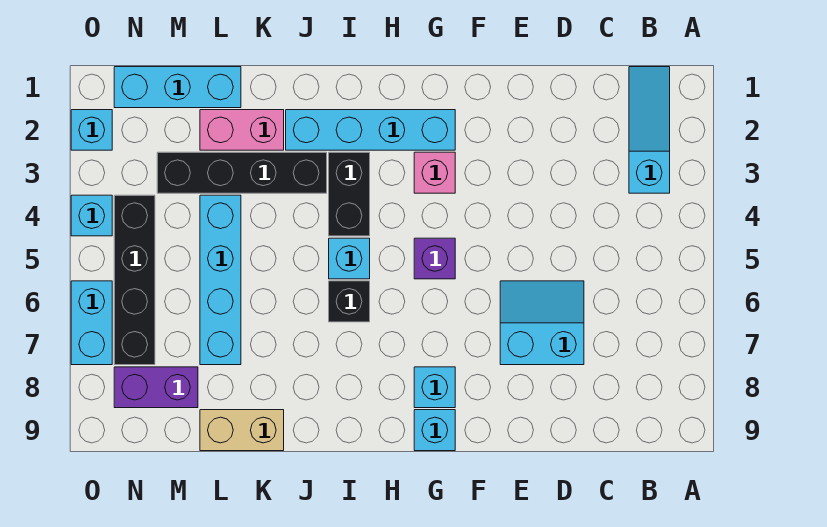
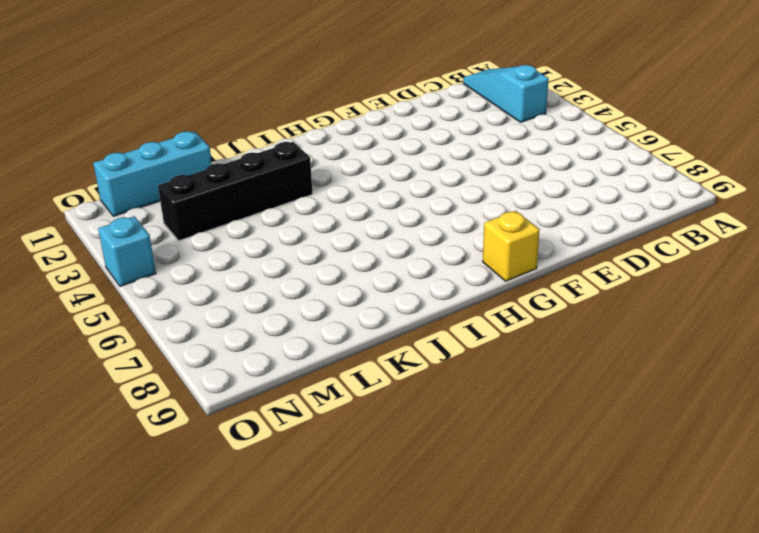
yellow brick G9 level 1 -> cyan brick G9 level 1
none -> cyan slope D6:E7 level 1 top 7
none -> cyan brick G2:J2 level 1
none -> pink brick G3 level 1

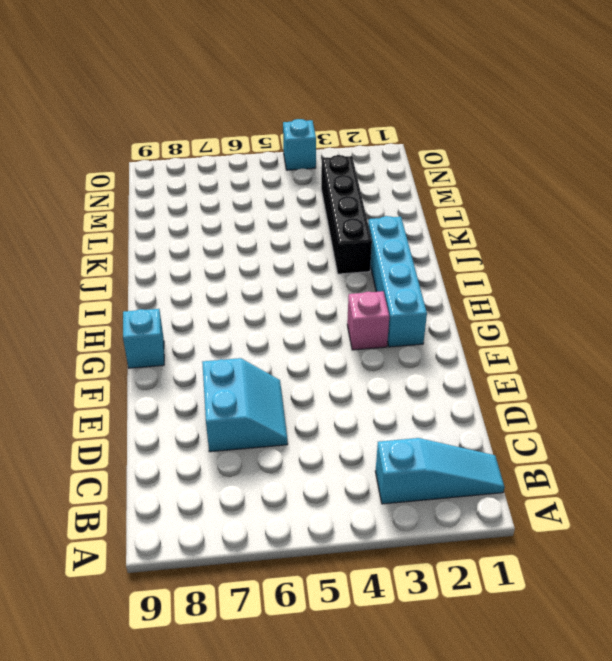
none -> purple brick G5 level 1
none -> cyan brick G8 level 1
none -> black brick I3:I4 level 1

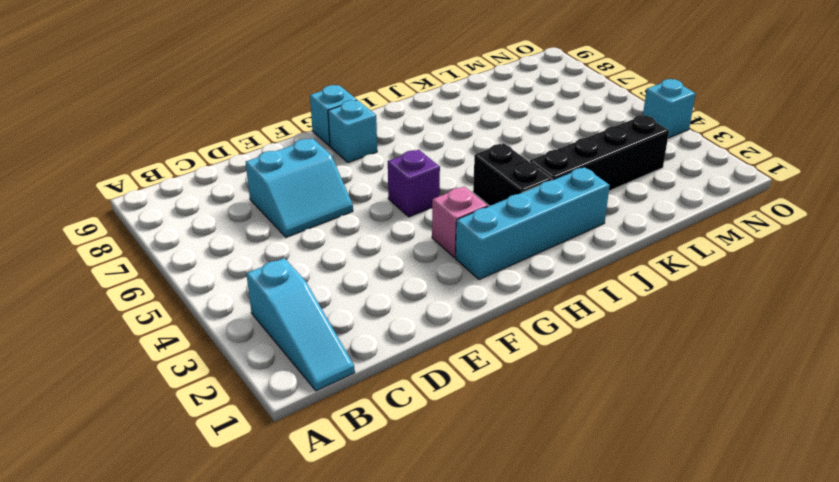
none -> cyan brick I5 level 1
none -> black brick I6 level 1
none -> pink brick K2:L2 level 1

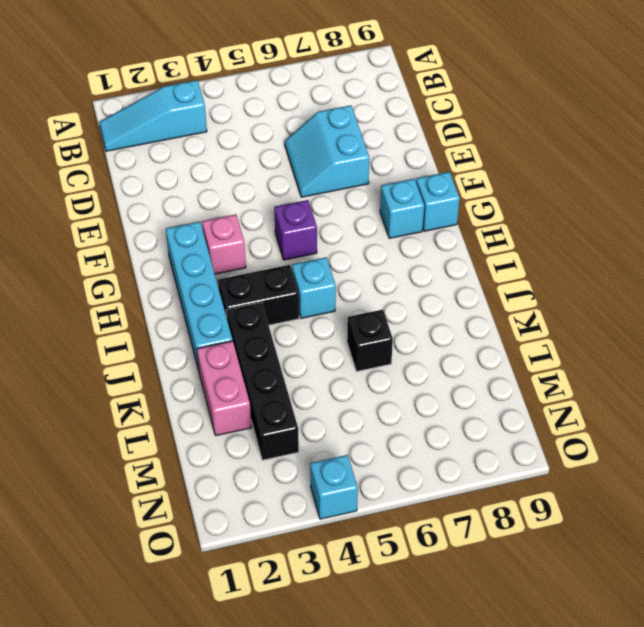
black brick K6 level 1 -> black brick I6 level 1
none -> tan brick K9:L9 level 1
none -> cyan brick L1:N1 level 1
none -> cyan brick L4:L7 level 1

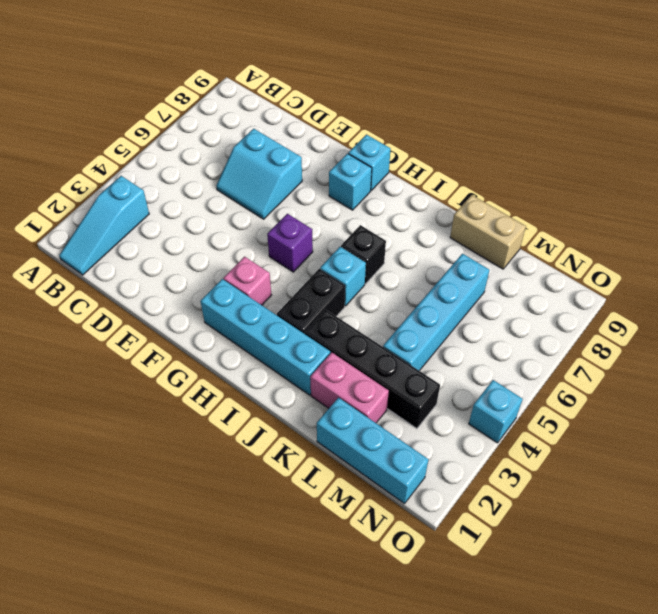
none -> purple brick M8:N8 level 1
none -> black brick N4:N7 level 1
none -> cyan brick O2 level 1

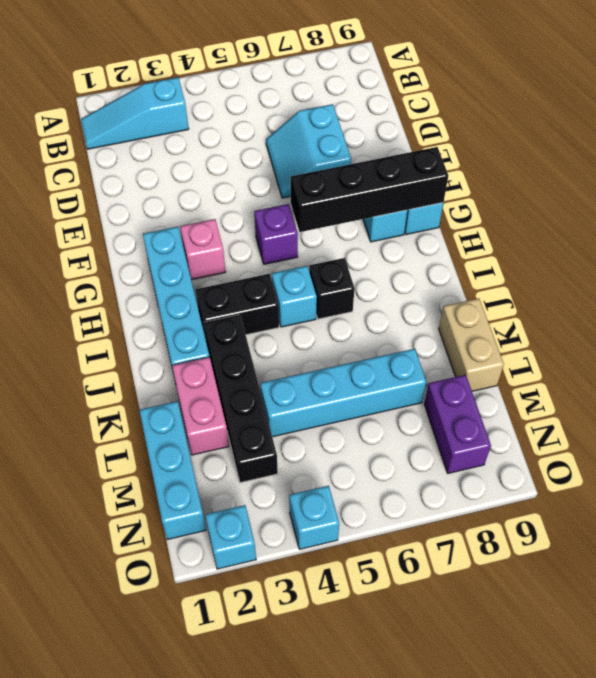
black brick G6:G9 level 2 -> black brick N4:N7 level 1
none -> cyan brick O6:O7 level 1

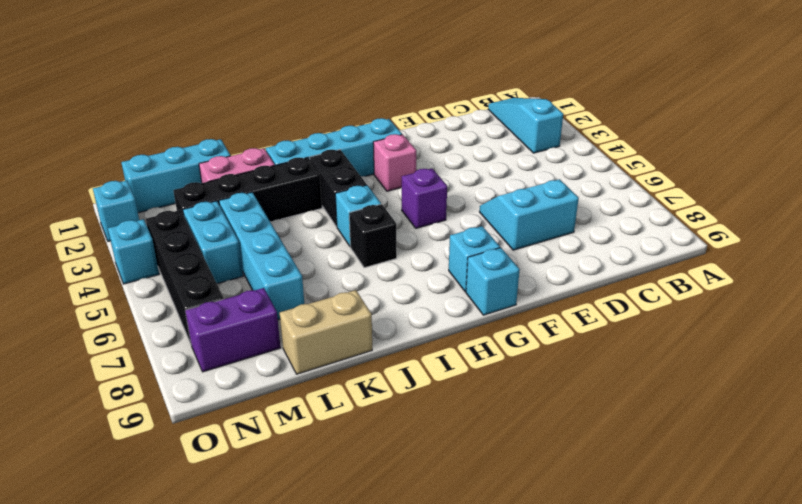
cyan brick M4:M5 level 1 -> cyan brick O6:O7 level 1

